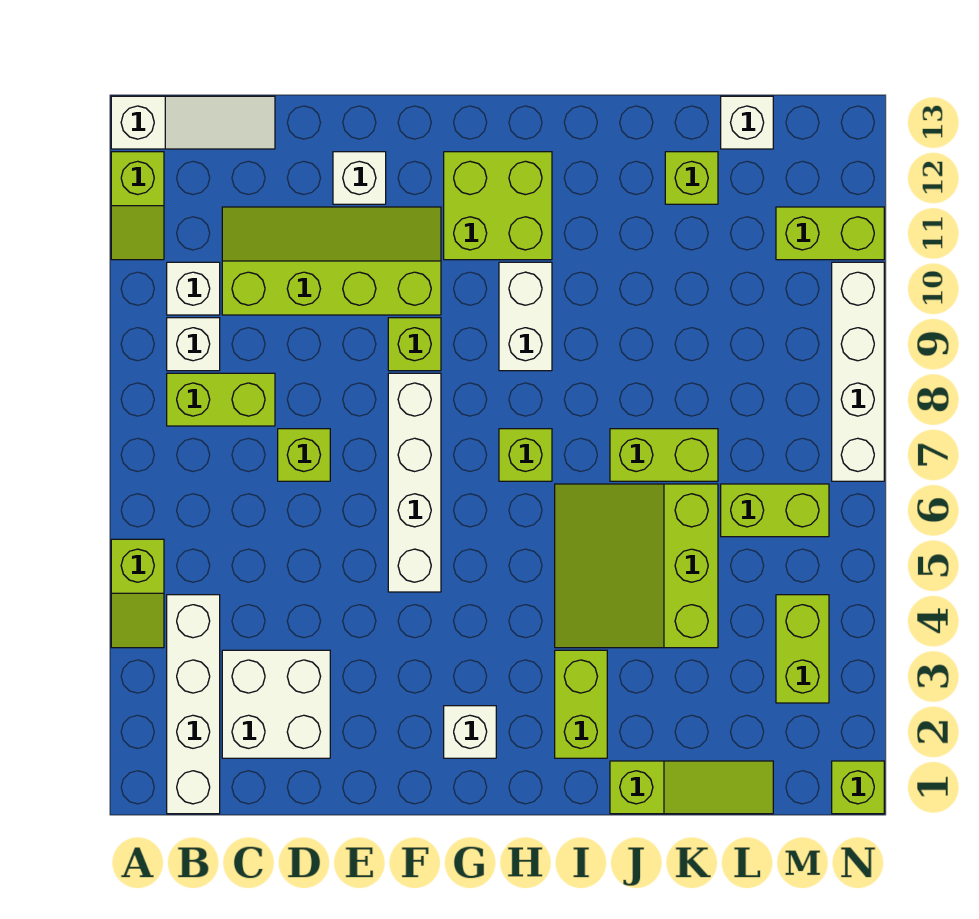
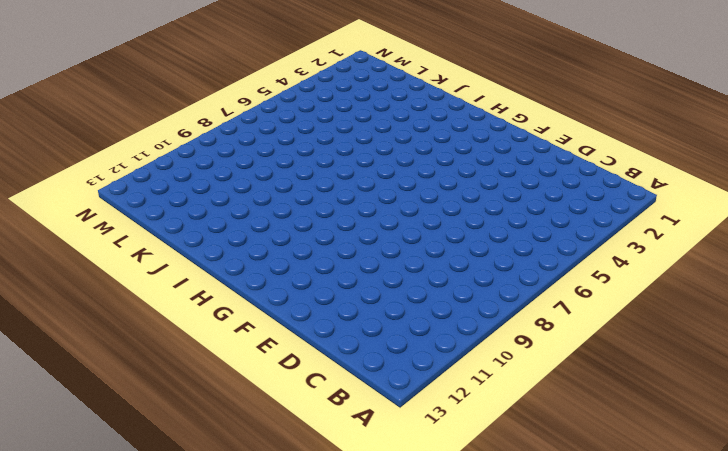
none -> lime slope A4:A5 level 1 top 5
none -> lime slope A11:A12 level 1 top 12
none -> white slope A13:C13 level 1 top A

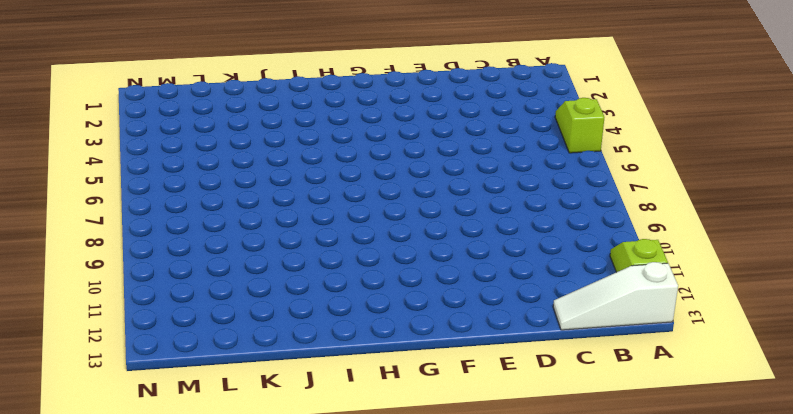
none -> white brick B1:B4 level 1
none -> lime brick B8:C8 level 1
none -> white brick B9 level 1

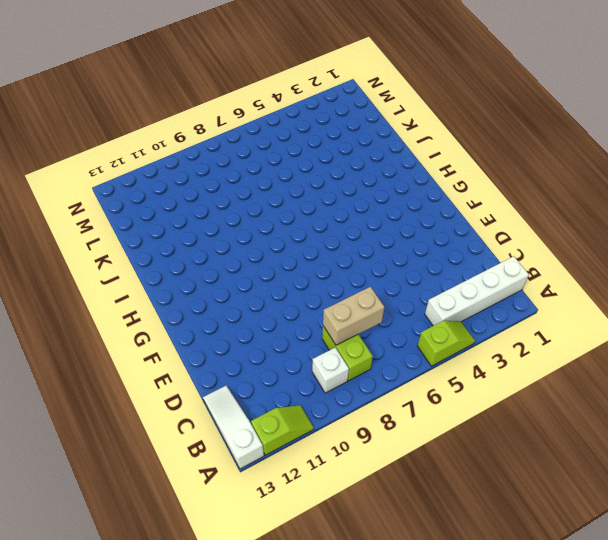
tan brick C7:C8 level 2 -> none
none -> white brick B10 level 1
none -> white brick C2:D3 level 1
none -> lime slope C10:F11 level 1 top 10

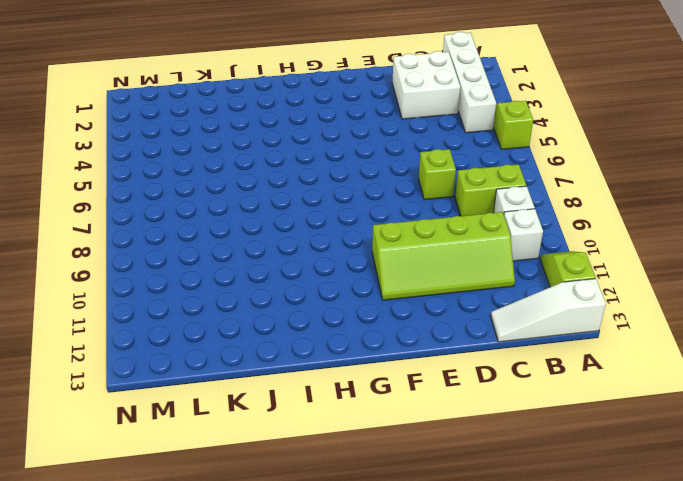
none -> white brick E12 level 1
none -> white brick F5:F8 level 1
none -> lime brick F9 level 1

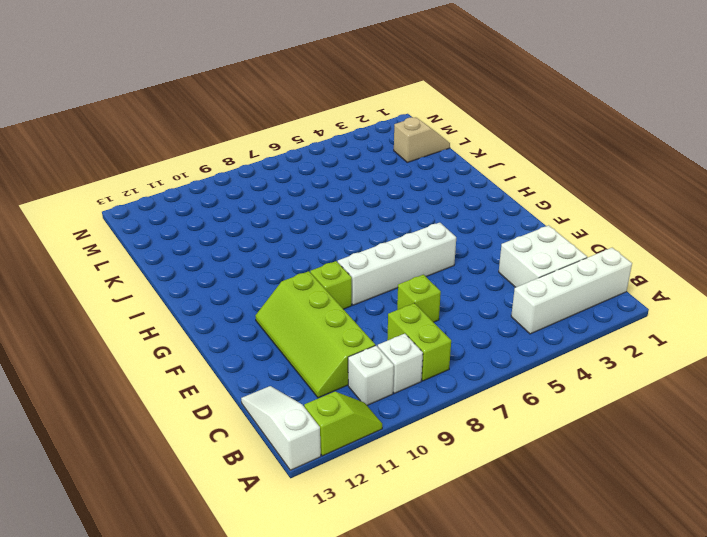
tan slope L1:L2 level 1 top 2 -> lime slope J1:L1 level 1 top J
none -> lime slope A4:A5 level 1 top 5
none -> white brick E12 level 1
none -> white brick G2 level 1

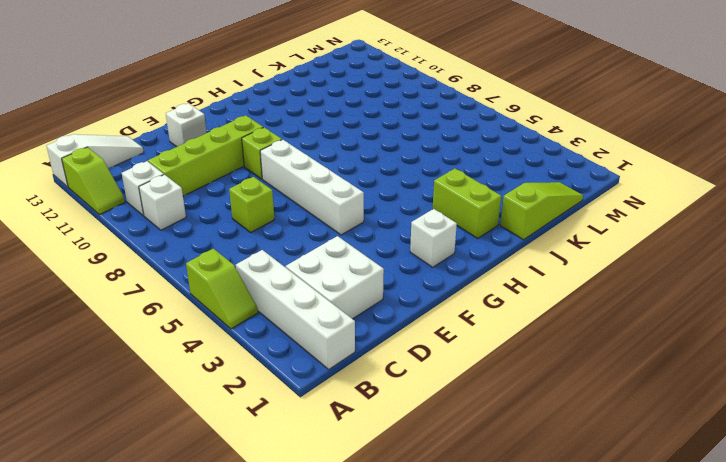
none -> lime brick B8:C8 level 1
none -> lime brick G11:H12 level 1
none -> lime brick H7 level 1

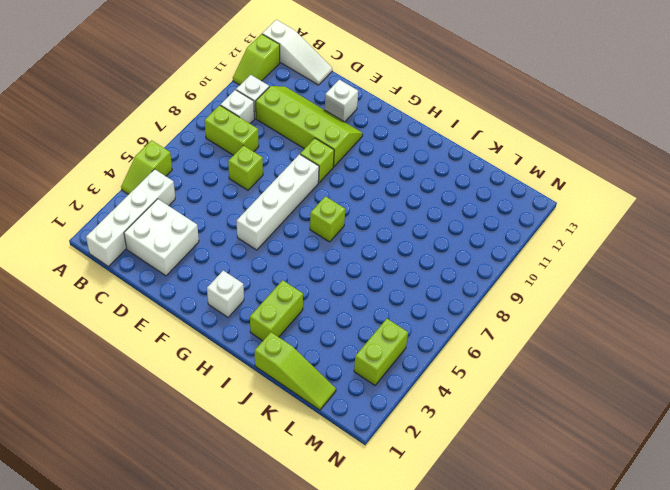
none -> lime brick G11:H12 level 1
none -> white brick H9:H10 level 1
none -> lime slope I4:K6 level 1 top K

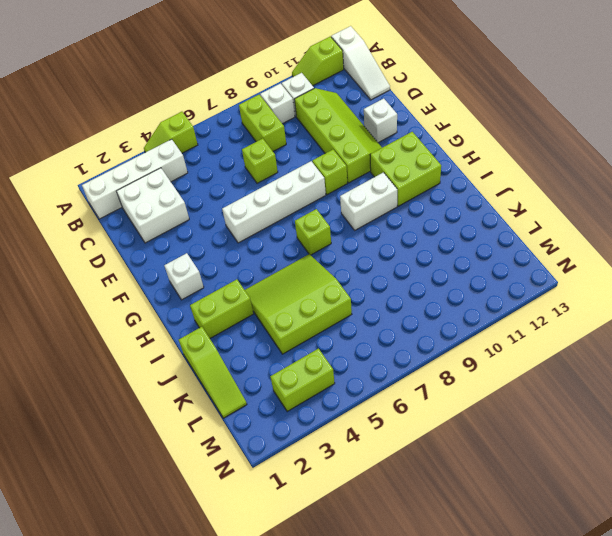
none -> lime brick J7:K7 level 1
none -> lime brick K12 level 1
none -> lime brick L6:M6 level 1

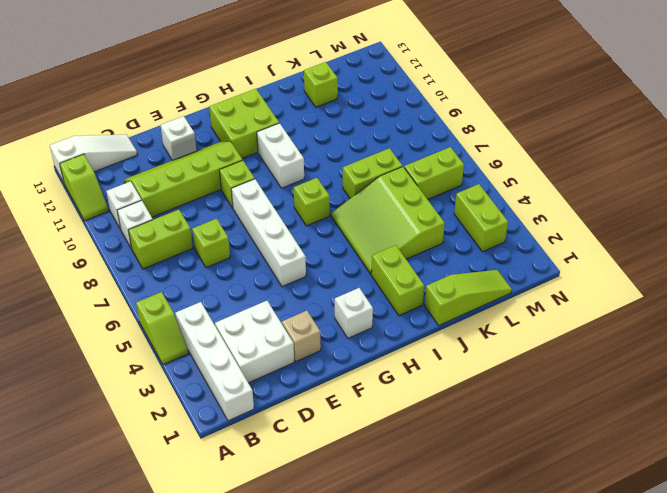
tan brick E2 level 1 -> none
none -> white brick L13 level 1
none -> lime brick M11:N11 level 1
none -> lime brick N1 level 1

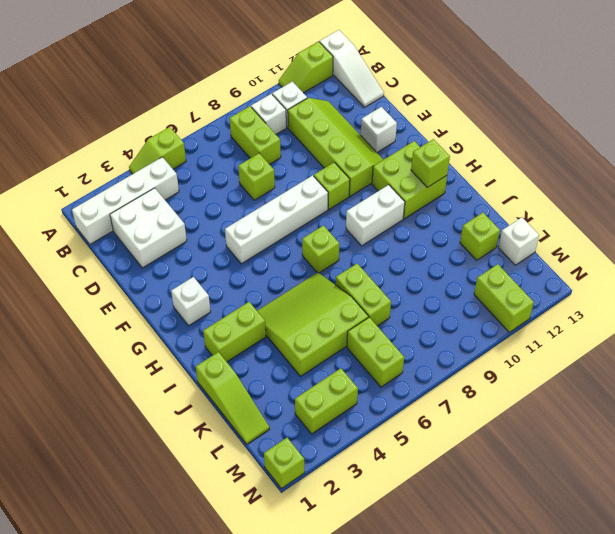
lime brick H12 level 2 -> none
none -> white brick N7:N10 level 1

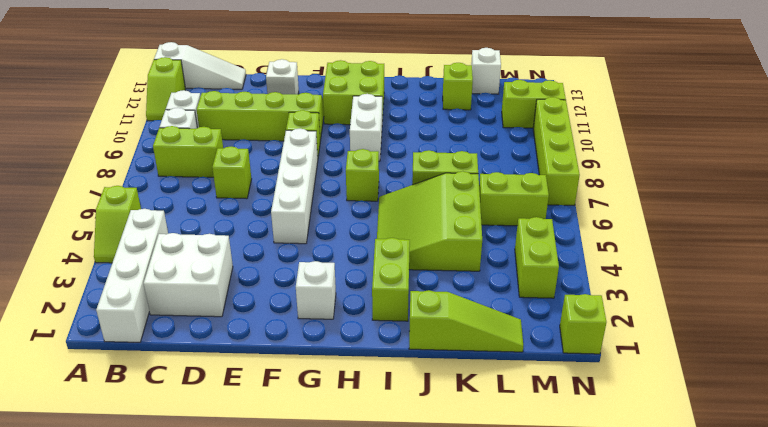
lime brick N7:N10 level 1 -> white brick N7:N10 level 1

